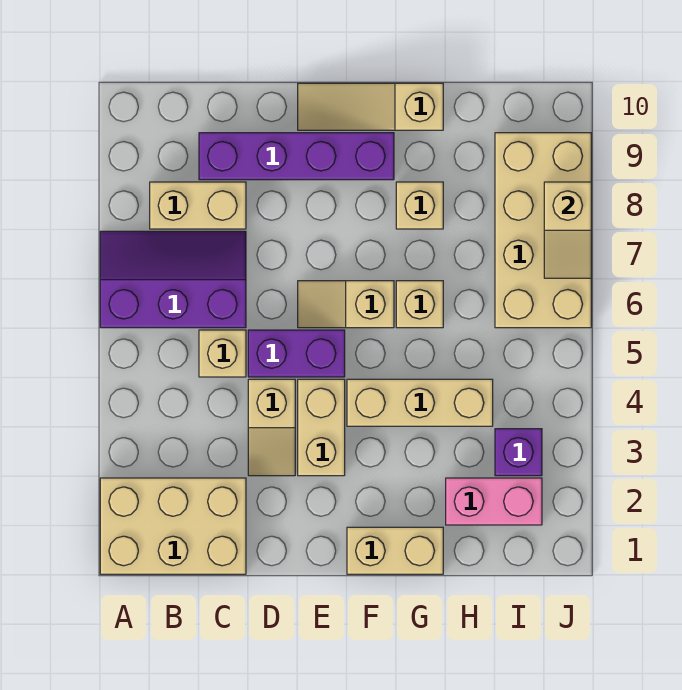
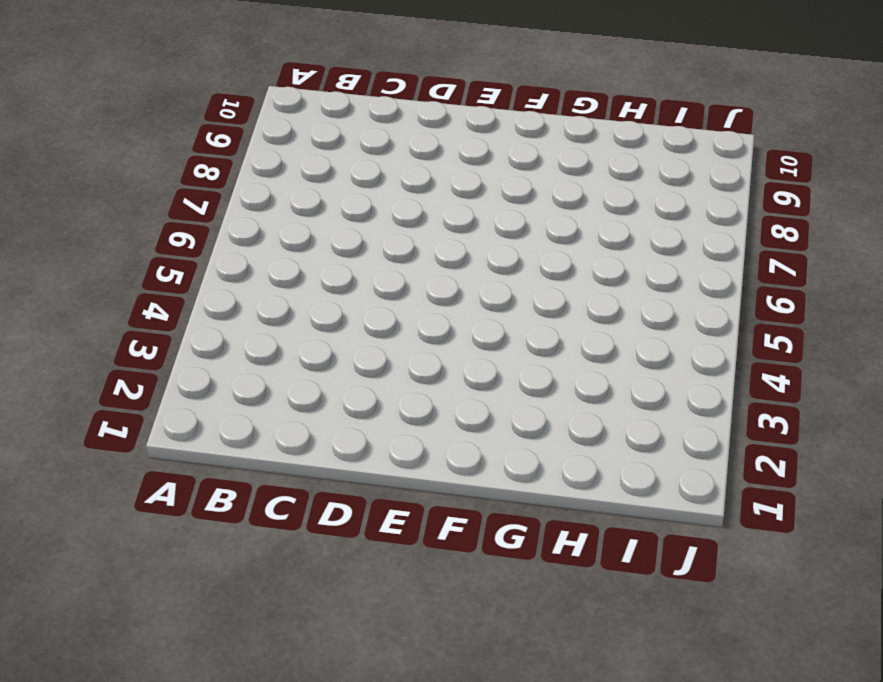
none -> tan brick A1:C2 level 1
none -> purple slope A6:C7 level 1 top 6
none -> tan brick B8:C8 level 1

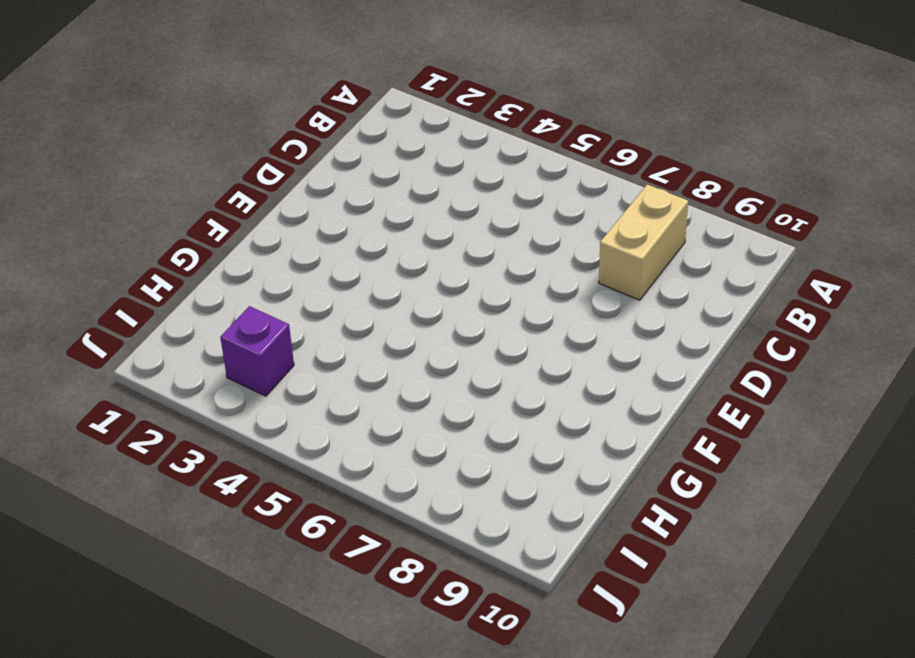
none -> tan brick A1:C2 level 1
none -> purple slope A6:C7 level 1 top 6
none -> tan brick C5 level 1

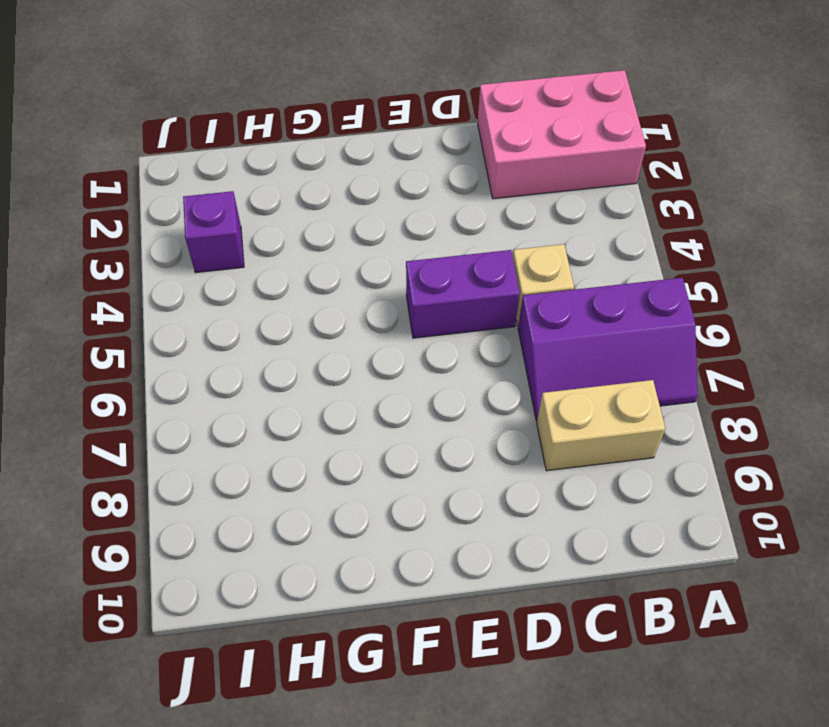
pink brick A1:C2 level 1 -> tan brick A1:C2 level 1
none -> purple brick C9:F9 level 1
none -> tan slope D3:D4 level 1 top 4
none -> tan brick E3:E4 level 1

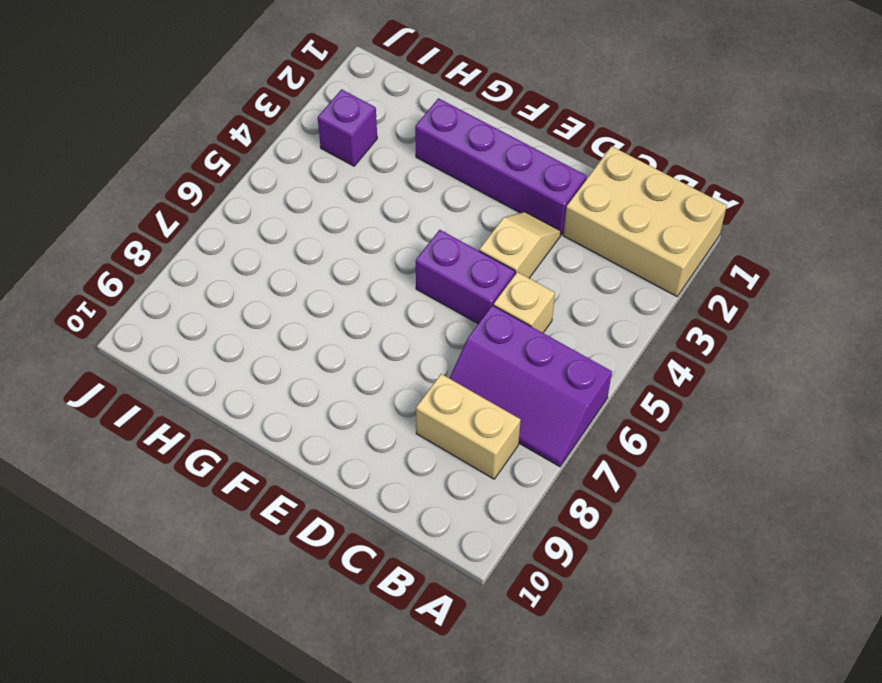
purple brick D2:G2 level 1 -> purple brick C9:F9 level 1
none -> tan brick E3:E4 level 1
none -> tan slope E6:F6 level 1 top F
none -> tan slope E10:G10 level 1 top G

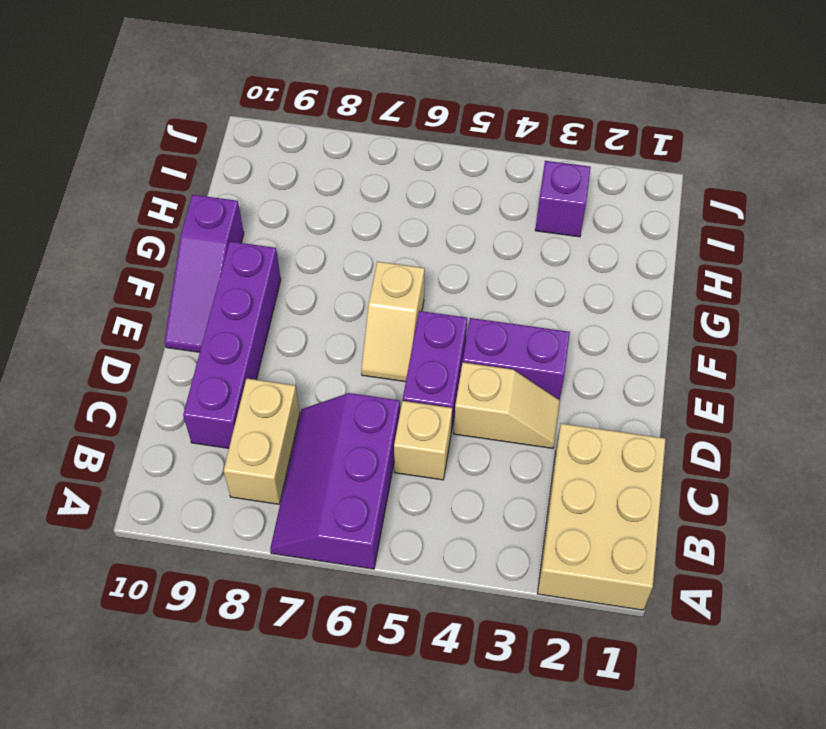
purple brick E3:E4 level 1 -> tan brick E3:E4 level 1
purple slope E10:G10 level 1 top G -> tan slope E10:G10 level 1 top G
none -> tan brick F1:G1 level 1
none -> tan brick F4:H4 level 1
none -> tan brick G6 level 1

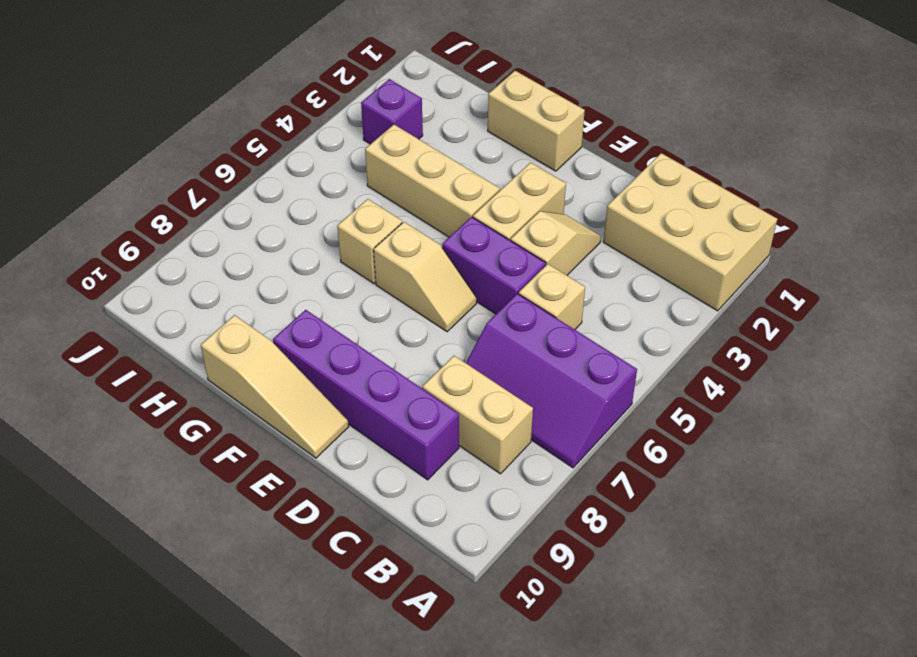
none -> tan brick G8 level 1
none -> pink brick H2:I2 level 1
none -> tan brick I6:J9 level 1

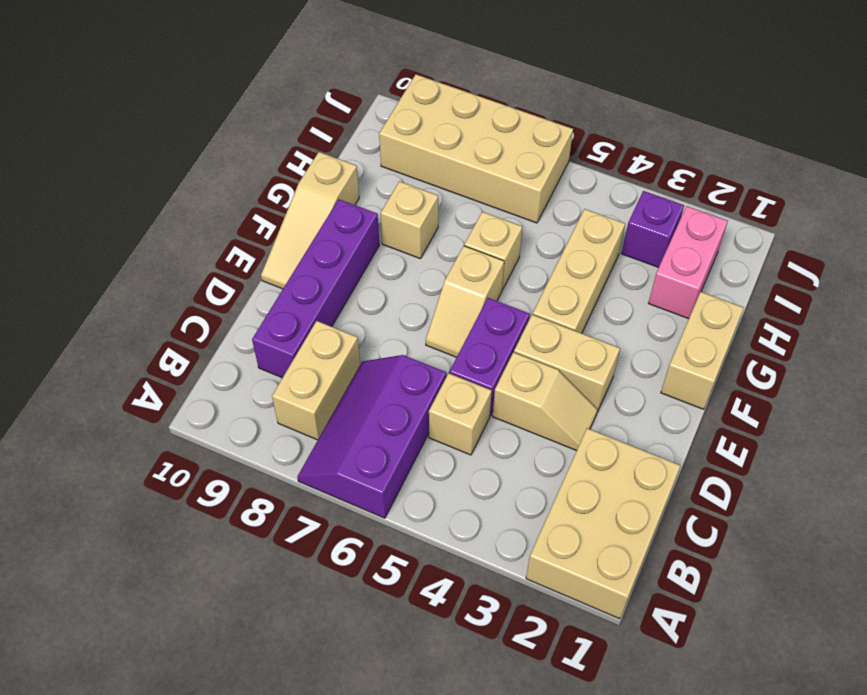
none -> tan slope J7:J8 level 2 top 8

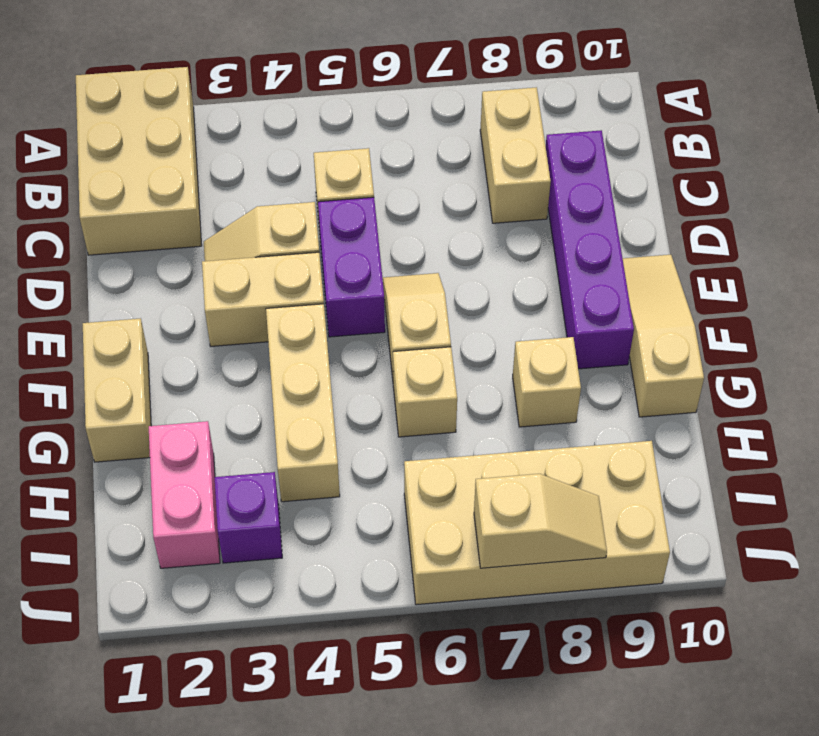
tan slope J7:J8 level 2 top 7 -> tan slope J7:J8 level 2 top 8
none -> purple slope A6:C7 level 1 top 6

